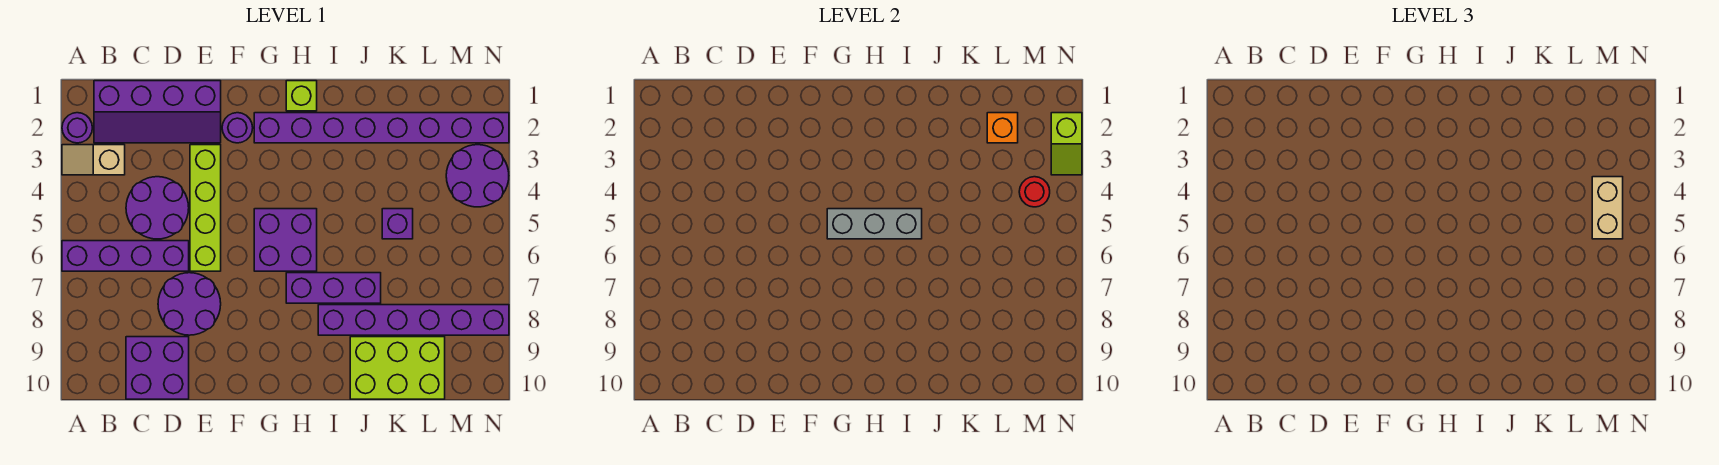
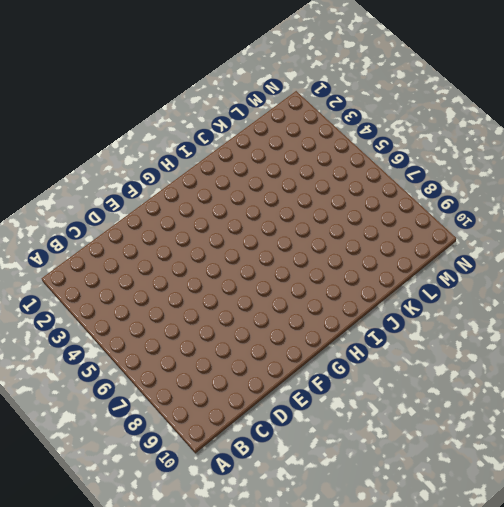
none -> purple round brick A2 level 1
none -> tan slope A3:B3 level 1 top B
none -> purple brick A6:D6 level 1

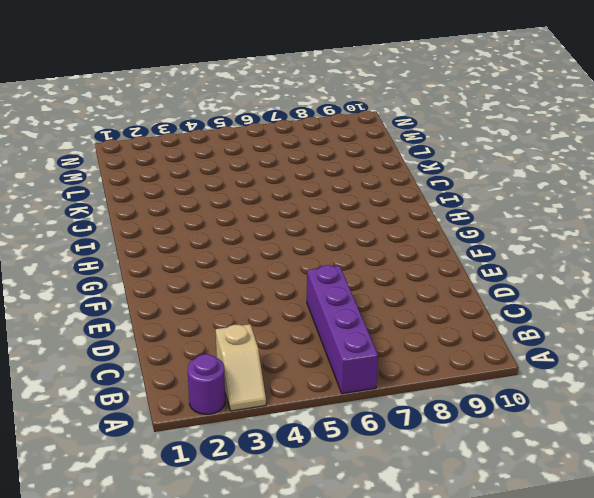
none -> purple slope B1:E2 level 1 top 1
none -> purple round brick C4:D5 level 1
none -> purple brick C9:D10 level 1

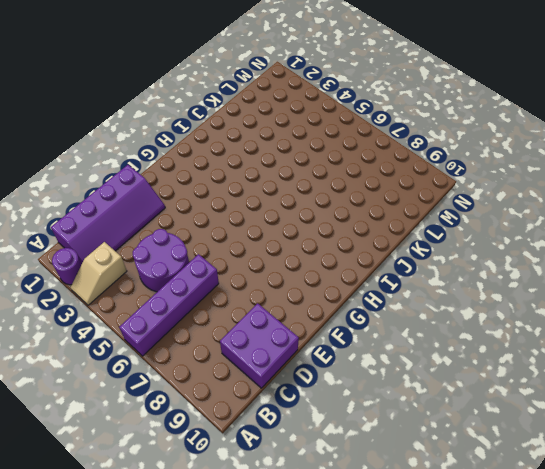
none -> purple round brick D7:E8 level 1
none -> lime brick E3:E6 level 1
none -> purple round brick F2 level 1

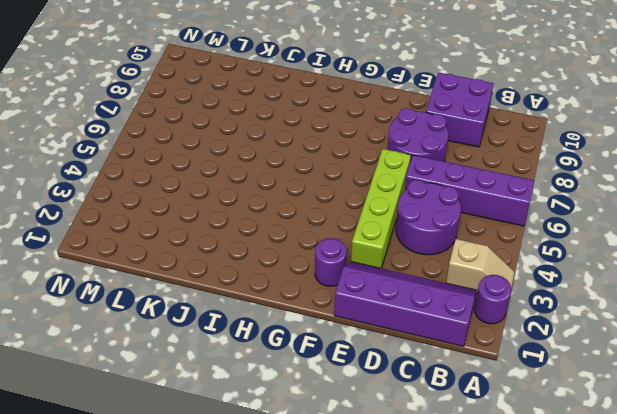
none -> purple brick G2:N2 level 1
none -> purple brick G5:H6 level 1
none -> lime brick H1 level 1

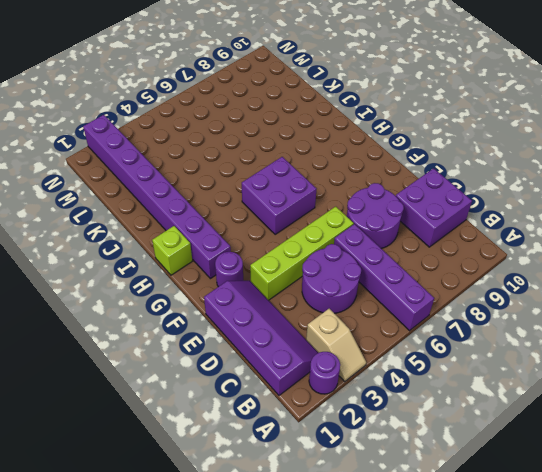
none -> purple brick H7:J7 level 1
none -> purple brick I8:N8 level 1
none -> lime brick J9:L10 level 1

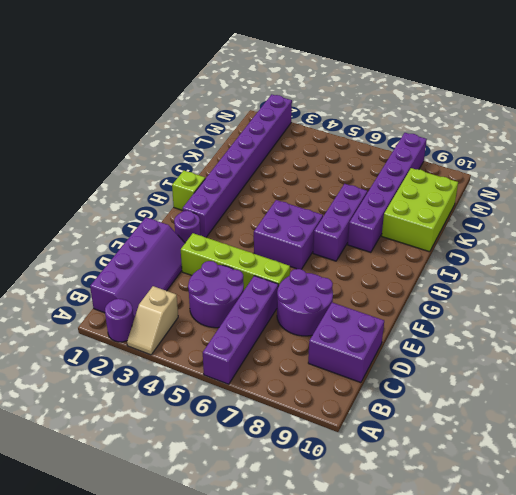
none -> purple brick K5 level 1
none -> purple round brick M3:N4 level 1
none -> grey brick G5:I5 level 2

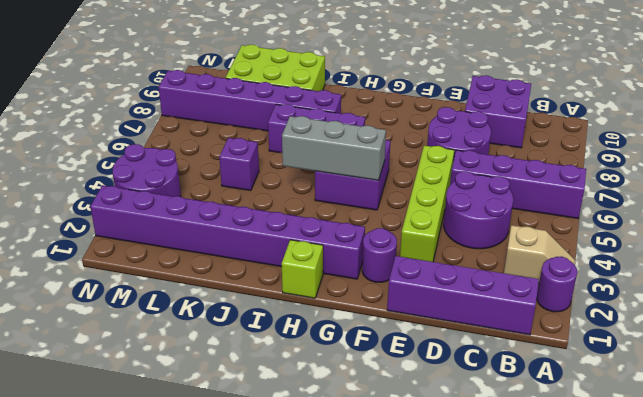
none -> orange brick L2 level 2
none -> red round brick M4 level 2
none -> lime slope N2:N3 level 2 top 2

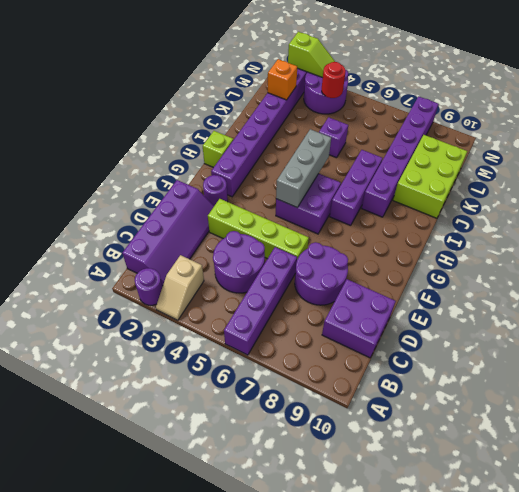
none -> tan brick M4:M5 level 3

